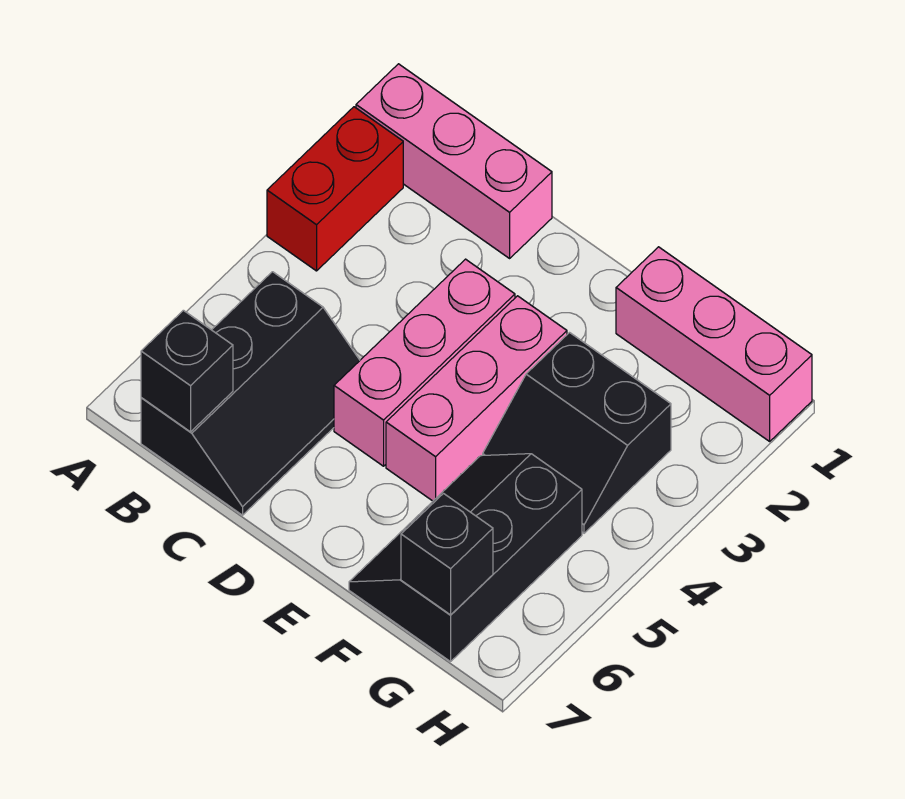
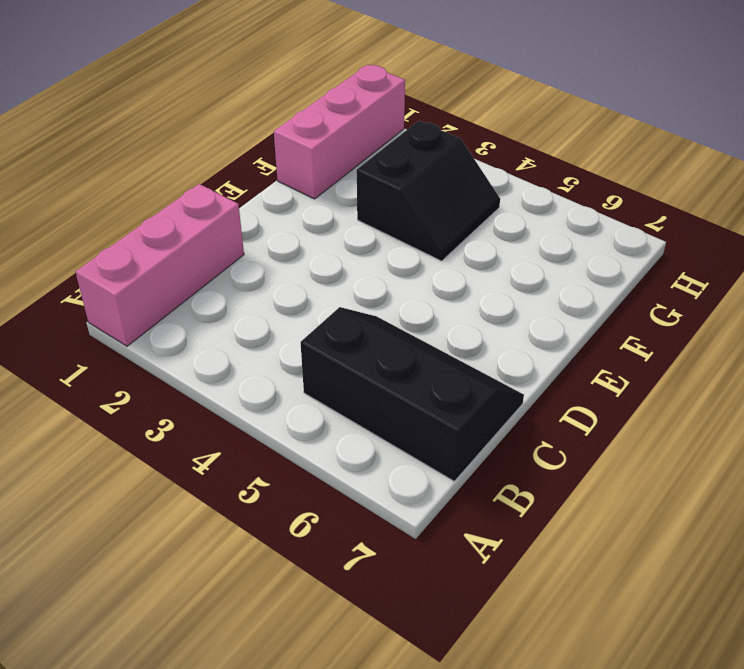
none -> red brick A2:A3 level 1
none -> pink brick D3:D5 level 1

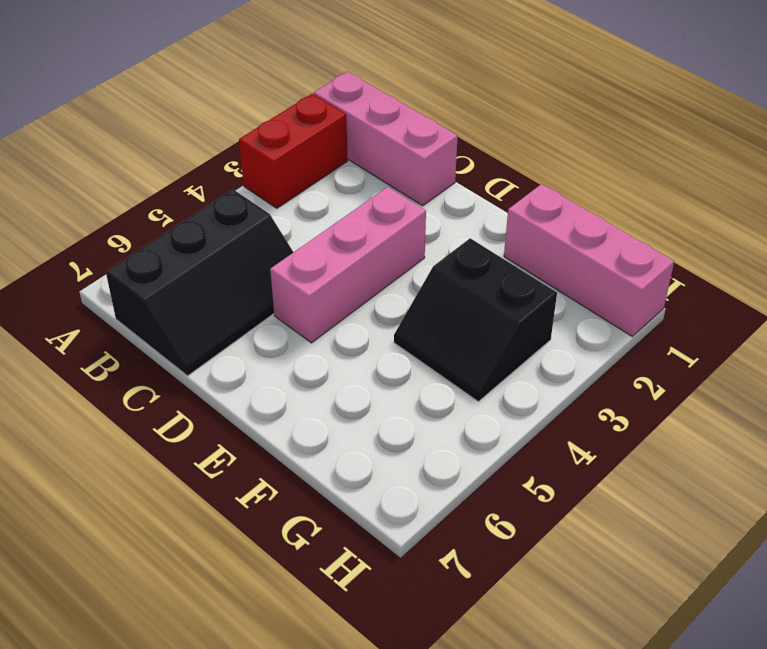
none -> pink brick E3:E5 level 1
none -> black slope F5:G7 level 1 top G

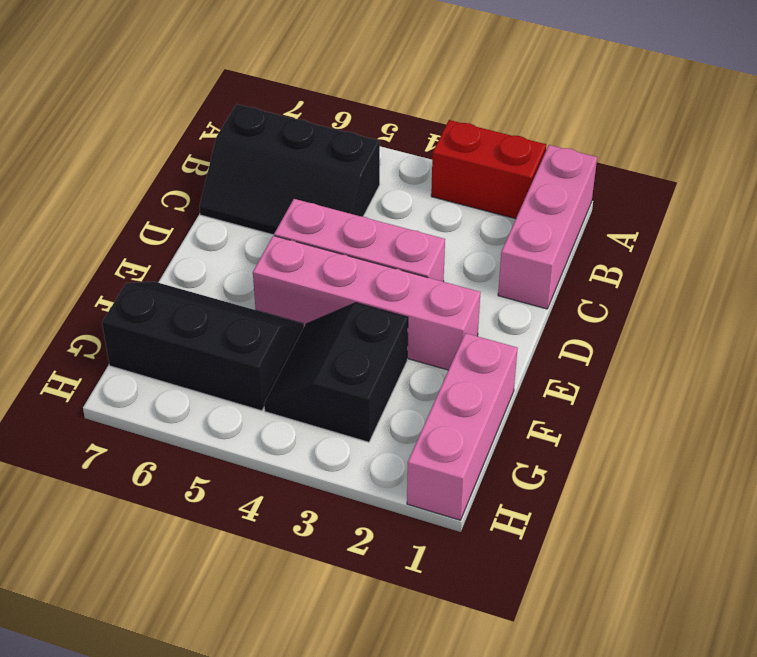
pink brick E2:E5 level 1 -> pink brick E3:E5 level 1
none -> black brick B7 level 2
none -> black brick G7 level 2

